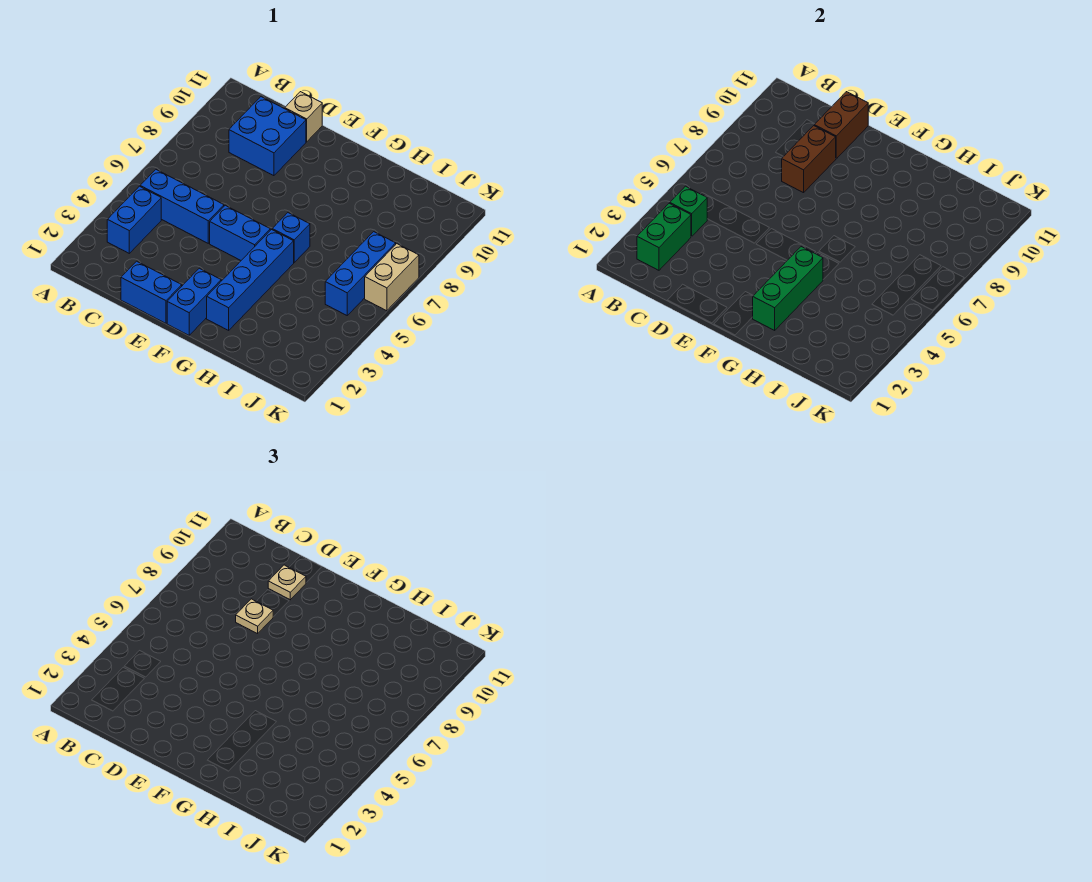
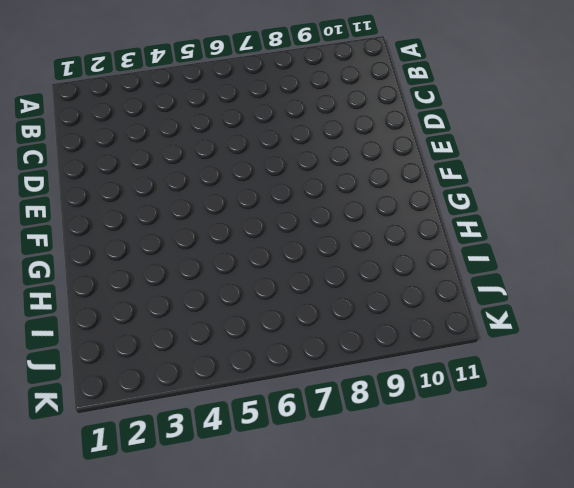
none -> blue brick B3:B4 level 1
none -> blue brick B5:D5 level 1
none -> blue brick C9:D10 level 1

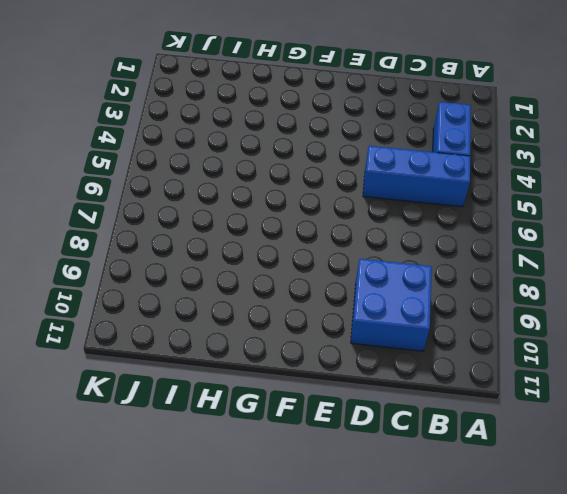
none -> blue brick D1:E1 level 1
none -> tan brick D11 level 1
none -> blue brick E5:F5 level 1

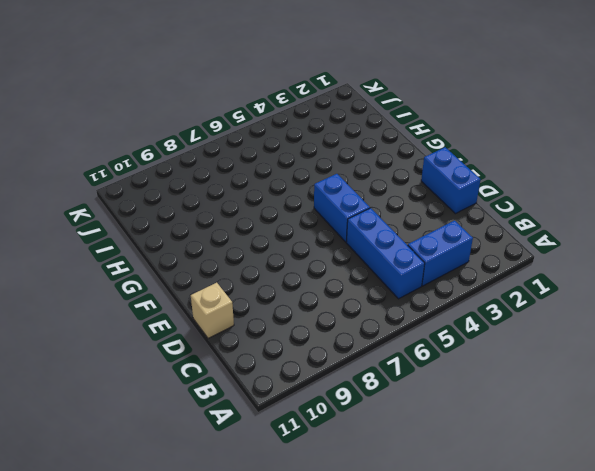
none -> blue brick C9:D10 level 1
none -> blue brick F1:F2 level 1
none -> blue brick G2:G5 level 1

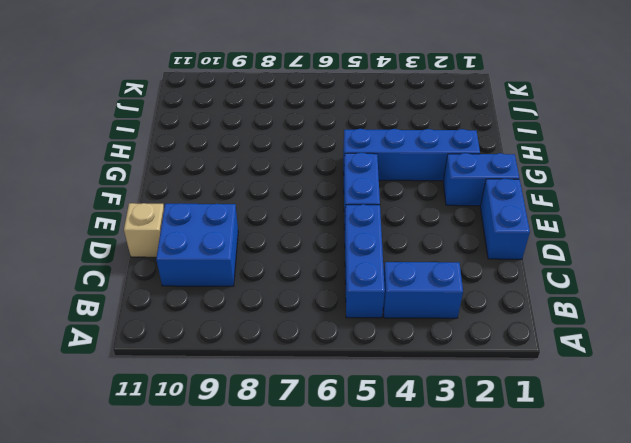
none -> blue brick G6 level 1
none -> blue brick J5:J7 level 1
none -> tan brick K6:K7 level 1

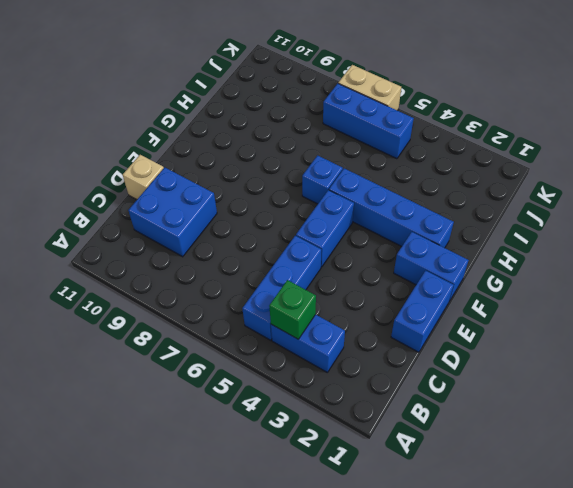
none -> green brick B2:B3 level 2
none -> brown brick D8:D9 level 2
none -> brown brick D10:D11 level 2

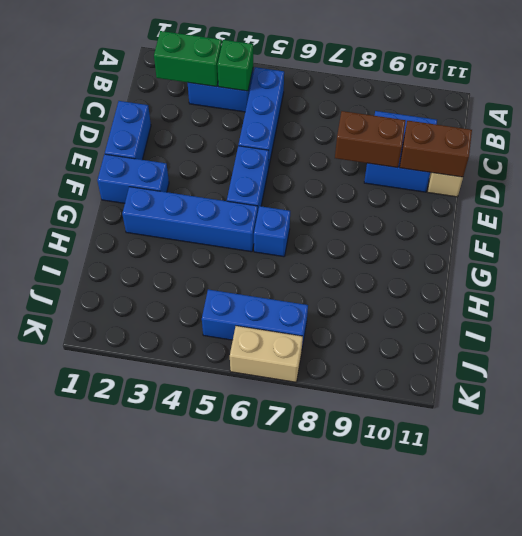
none -> green brick G2:G4 level 2
none -> tan plate D8 level 3
none -> tan plate D10 level 3

